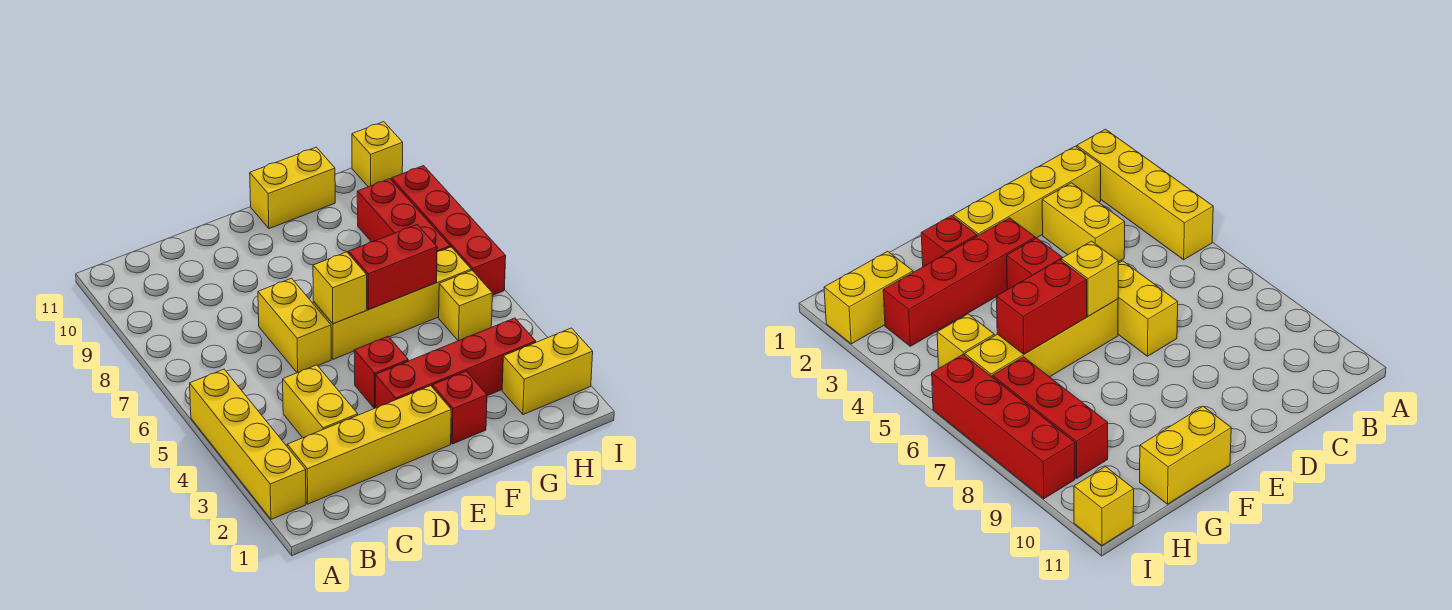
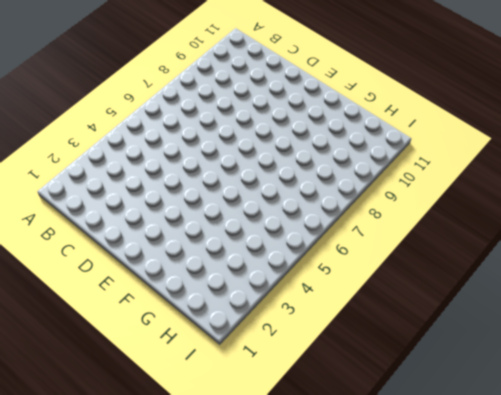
none -> yellow brick A2:A5 level 1
none -> yellow brick B2:E2 level 1
none -> yellow brick C3:C4 level 1

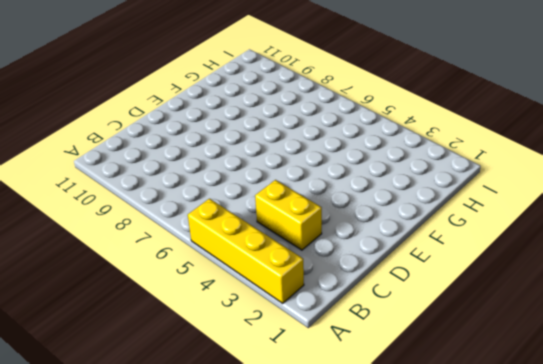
none -> yellow brick B2:E2 level 1
none -> yellow brick D6:D7 level 1
none -> red brick E3:H3 level 1

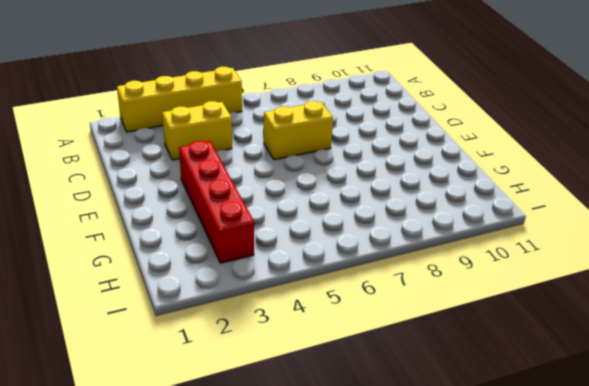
none -> yellow brick B2:E2 level 1
none -> red brick E4 level 1
none -> yellow brick E6:H6 level 1

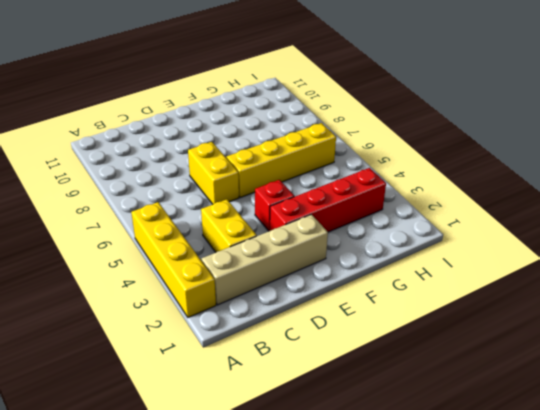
tan brick B2:E2 level 1 -> yellow brick B2:E2 level 1
none -> red brick F2 level 1
none -> yellow brick F11:G11 level 1
none -> yellow brick H2:I2 level 1

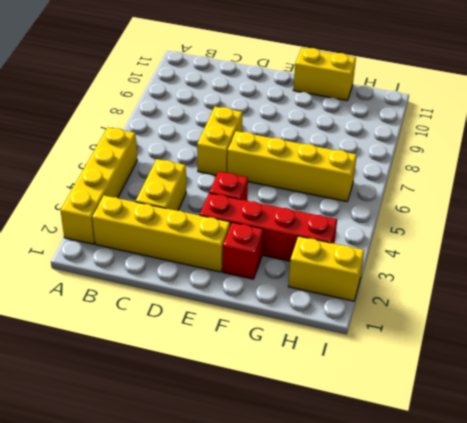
none -> yellow brick H5 level 1
none -> red brick H7:H9 level 1
none -> red brick I6:I9 level 1

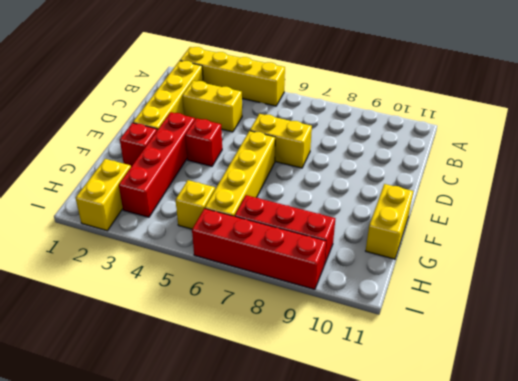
none -> yellow brick I11 level 1
none -> yellow brick E6 level 2
none -> red brick F6:G6 level 2

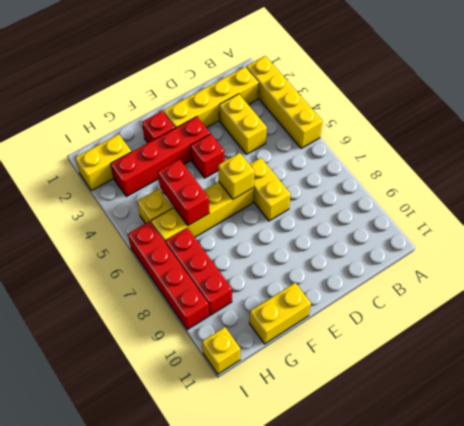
red brick G5:G6 level 2 -> red brick F6:G6 level 2

